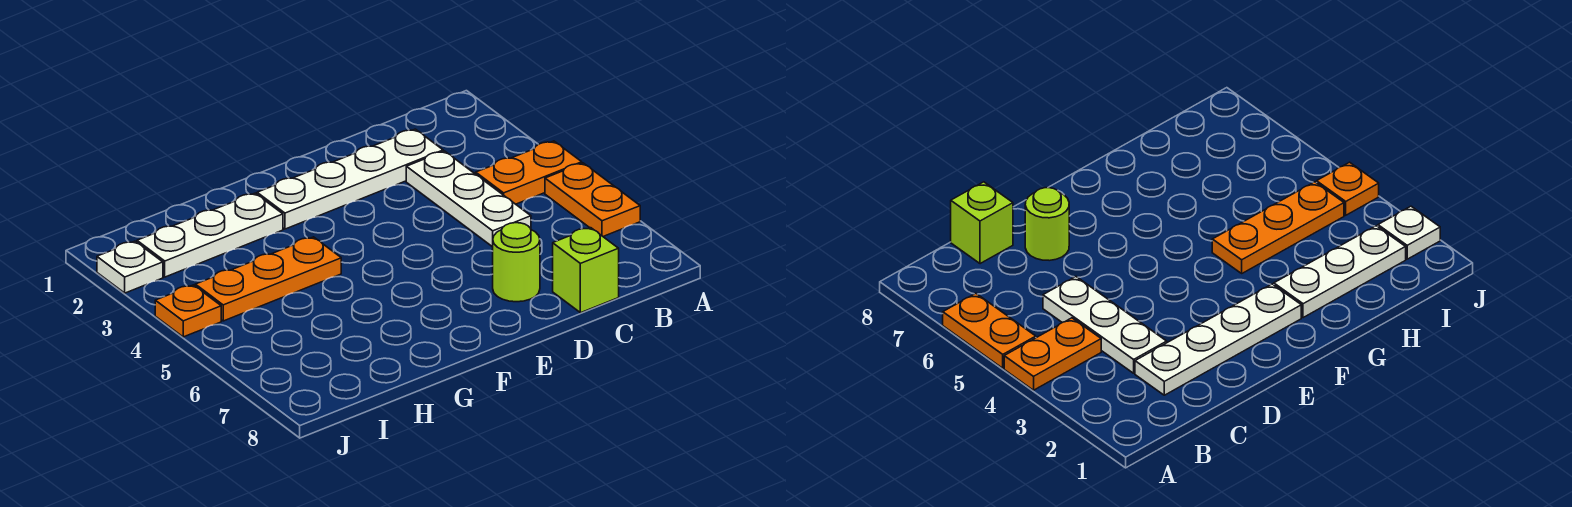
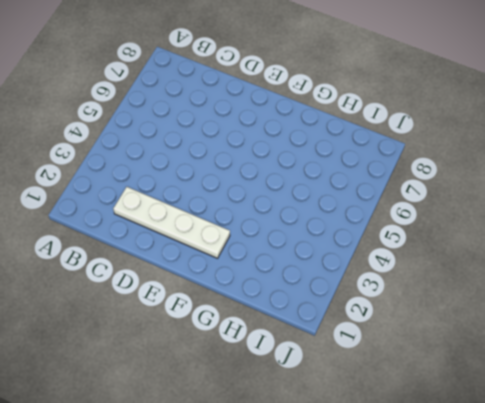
none -> orange plate A4:B4 level 1
none -> orange plate A5:A6 level 1

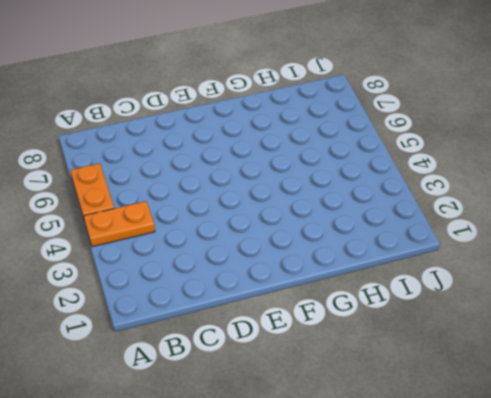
none -> white plate C2:F2 level 1
none -> white plate C3:C5 level 1

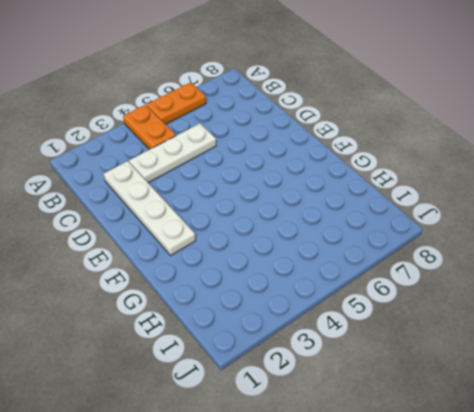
none -> lime brick C8 level 1
none -> lime round brick D7 level 1

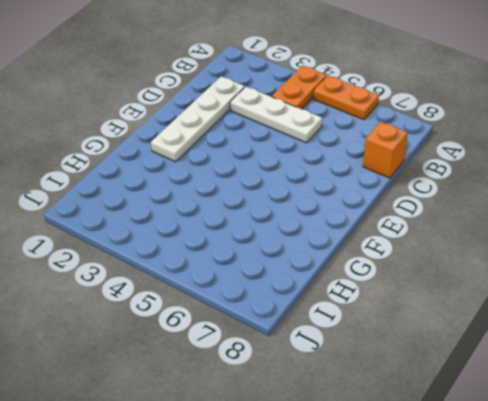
orange brick C8 level 1 -> lime brick C8 level 1
none -> lime round brick D7 level 1
none -> white plate G2:I2 level 1

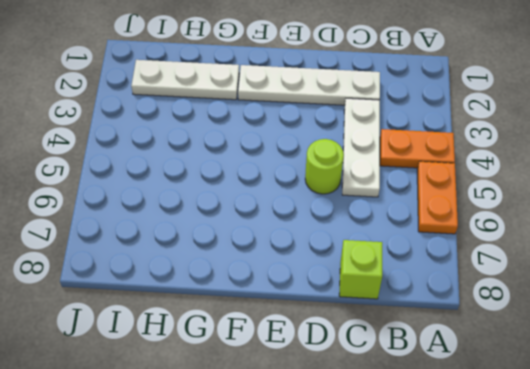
lime round brick D5 level 1 -> lime round brick D7 level 1
none -> orange plate G4:I4 level 1
none -> white plate J2 level 1

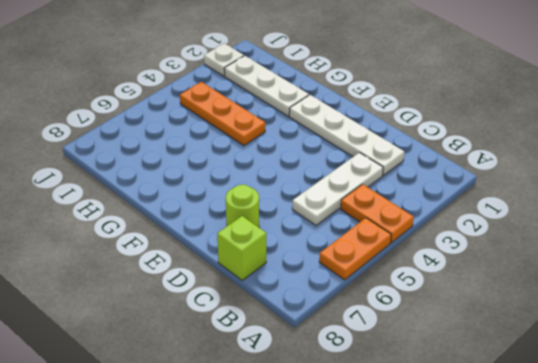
none -> orange plate J4 level 1

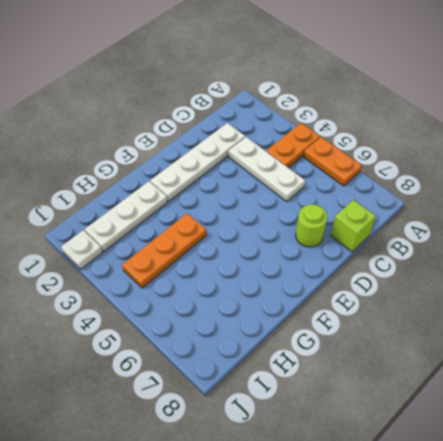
none -> orange plate J4 level 1

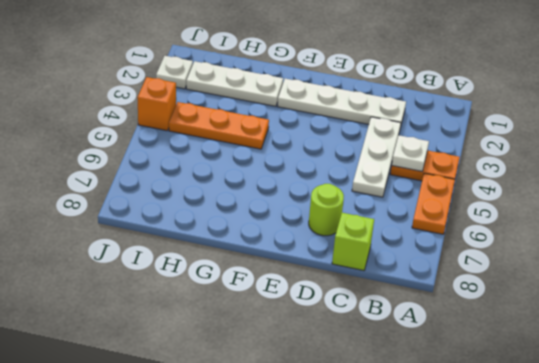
white plate B4 level 2 -> none
orange brick J4 level 1 -> orange plate J4 level 1

